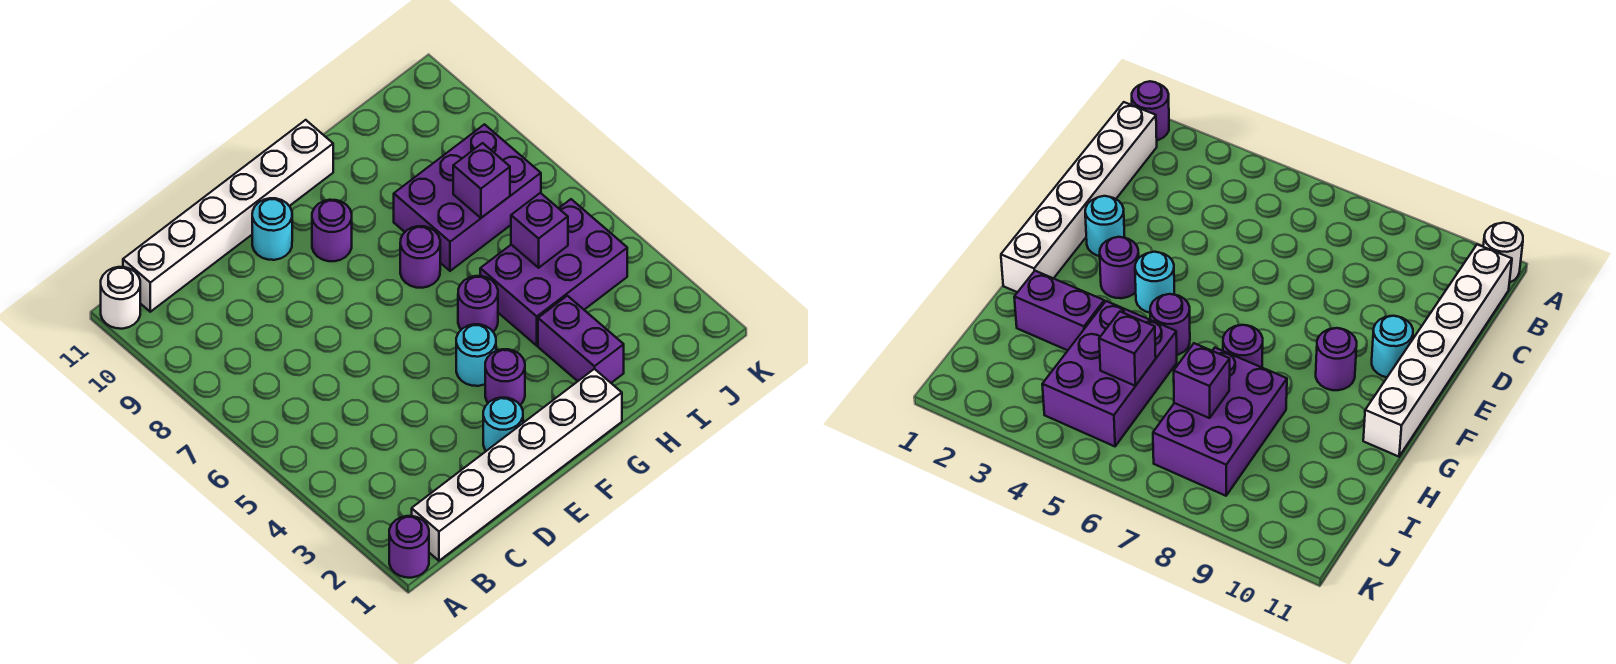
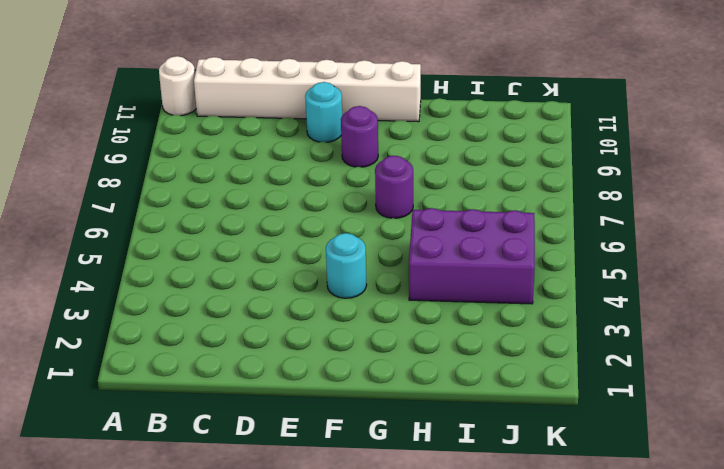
none -> purple round brick A1 level 1
none -> white brick B1:G1 level 1
none -> cyan round brick E2 level 1

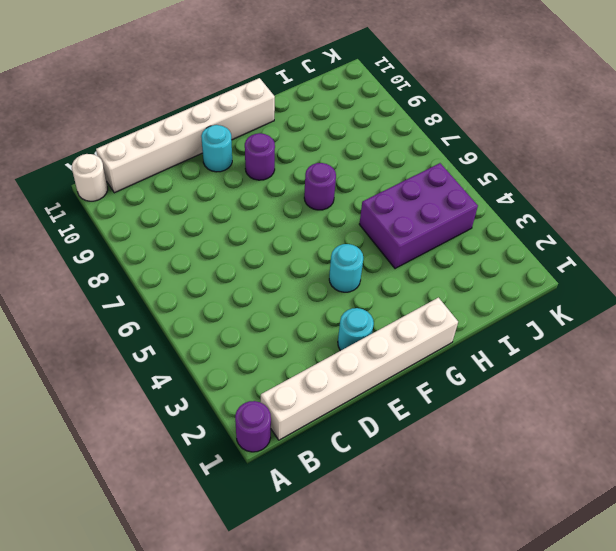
none -> purple round brick F3 level 1
none -> purple round brick G5 level 1
none -> purple brick H2:H3 level 1

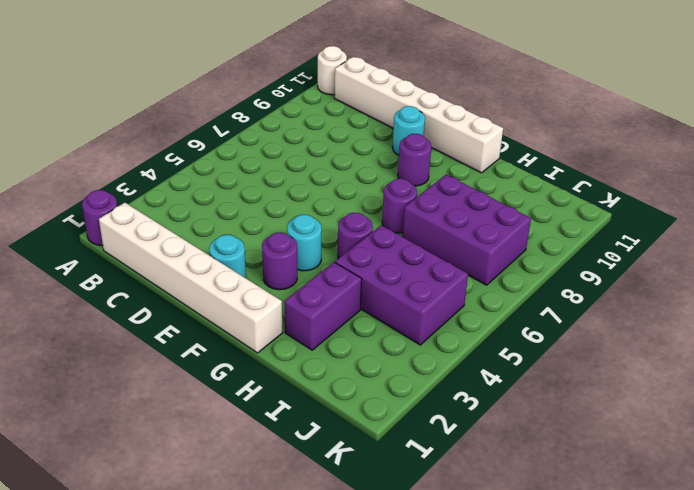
none -> purple brick I5 level 2
none -> purple brick I7 level 2

